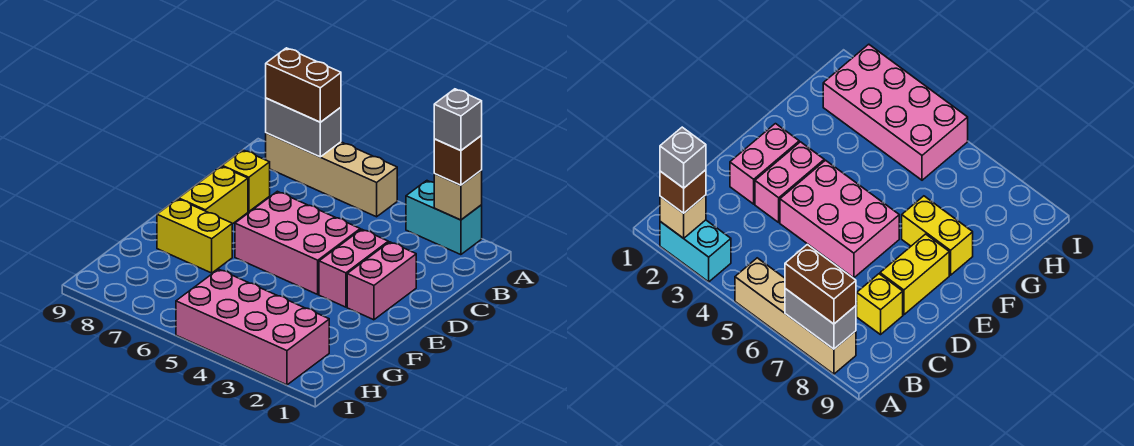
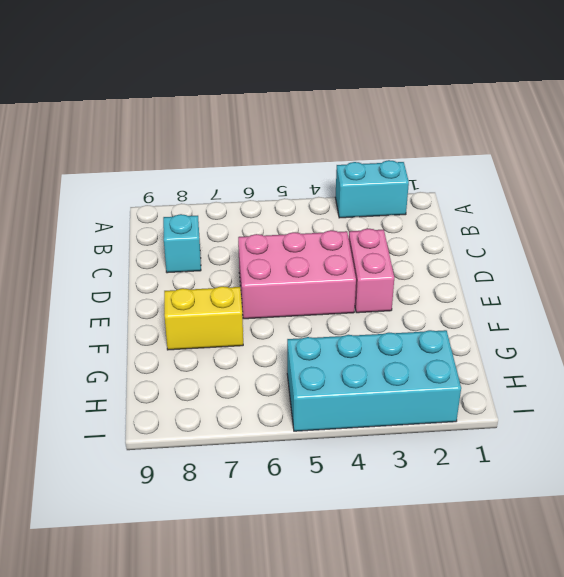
cyan brick C8 level 1 -> yellow brick C8 level 1
cyan brick H2:I5 level 1 -> pink brick H2:I5 level 1
none -> tan brick A5:A8 level 1
none -> pink brick D2:E2 level 1
none -> yellow brick D8:E8 level 1

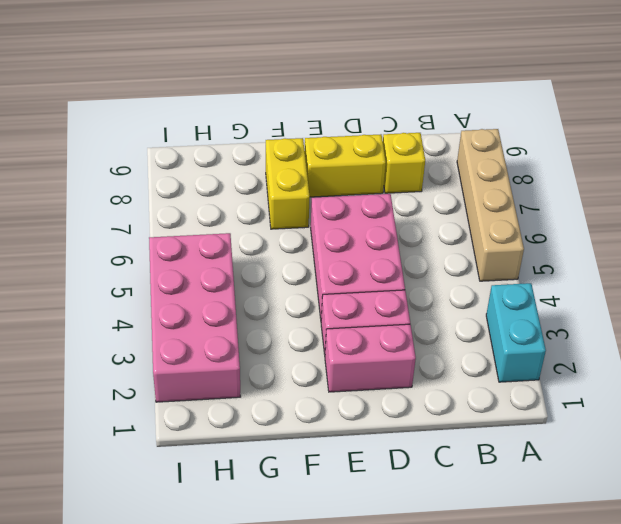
none -> tan brick A2 level 2
none -> grey brick A7:A8 level 2
none -> brown brick A2 level 3

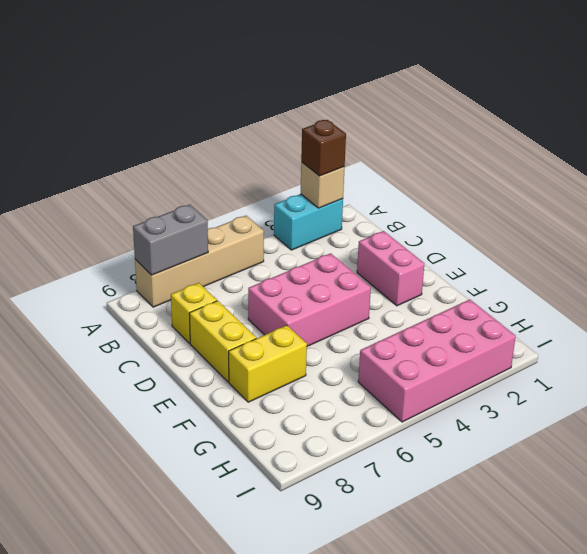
none -> pink brick D3:E3 level 1
none -> brown brick A7:A8 level 3
none -> grey brick A2 level 4

